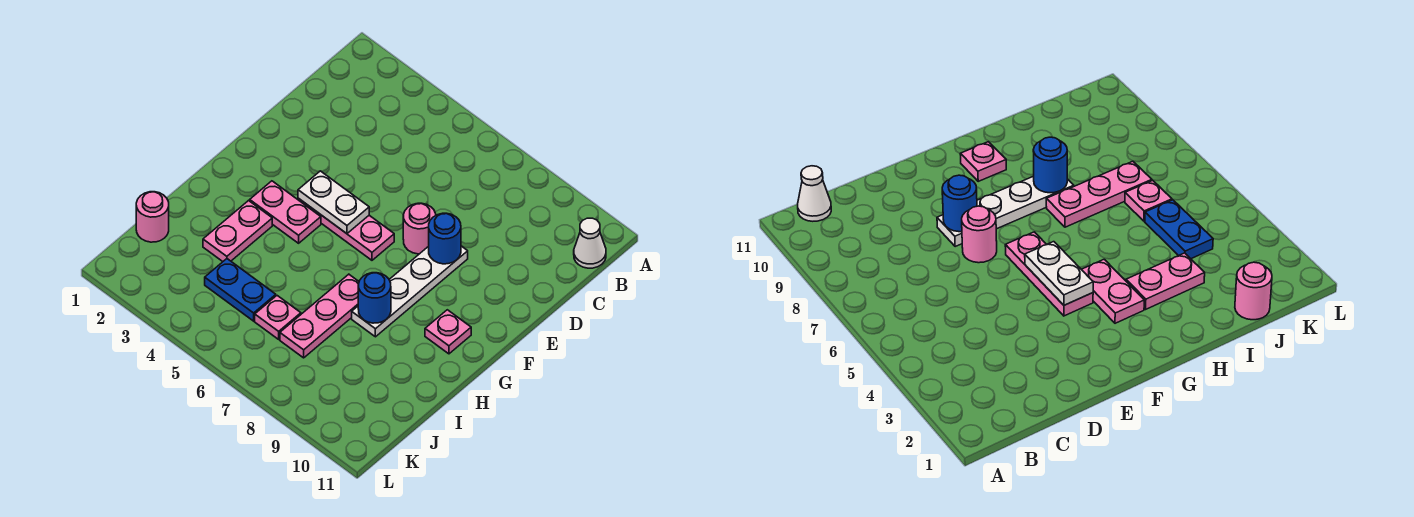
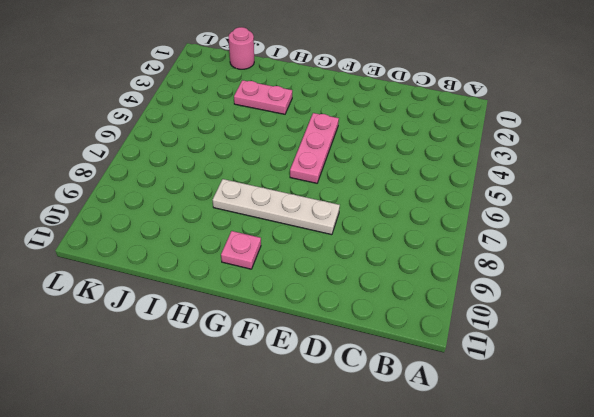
none -> white cone B11 level 1
none -> pink round brick E7 level 1
none -> pink plate G3:G4 level 1

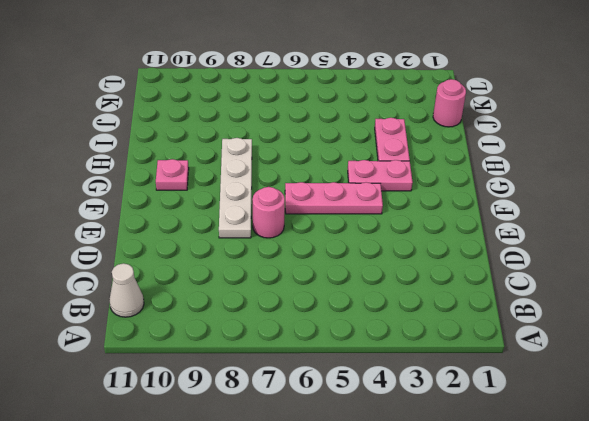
none -> pink plate H7:J7 level 1
none -> blue plate J4:J5 level 1
none -> pink plate J6 level 1

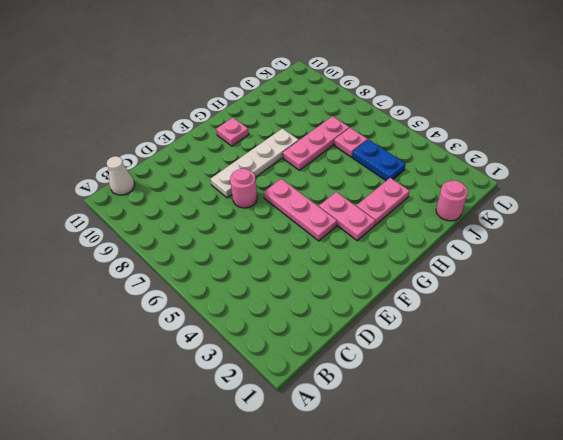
none -> blue round brick E8 level 2
none -> white plate F4:F5 level 2
none -> blue round brick H8 level 2

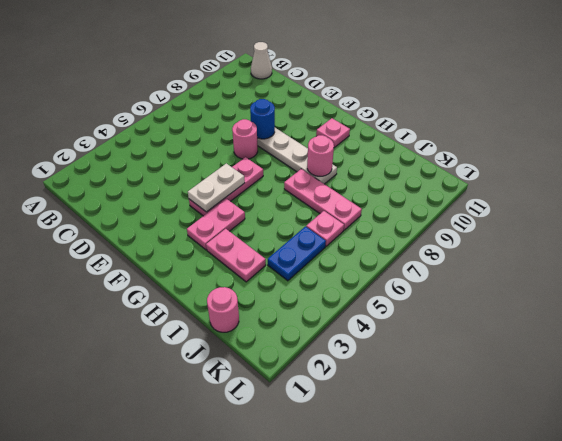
pink round brick H8 level 2 -> blue round brick H8 level 2

